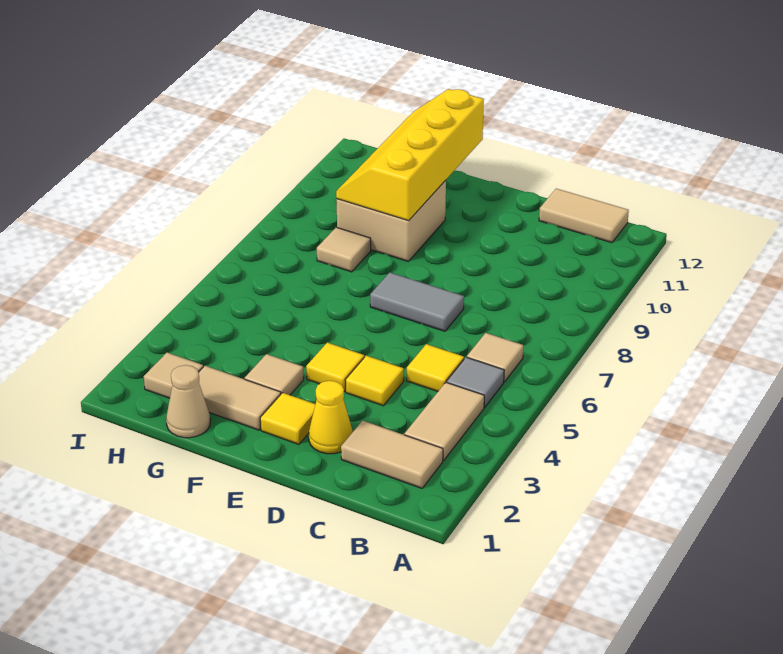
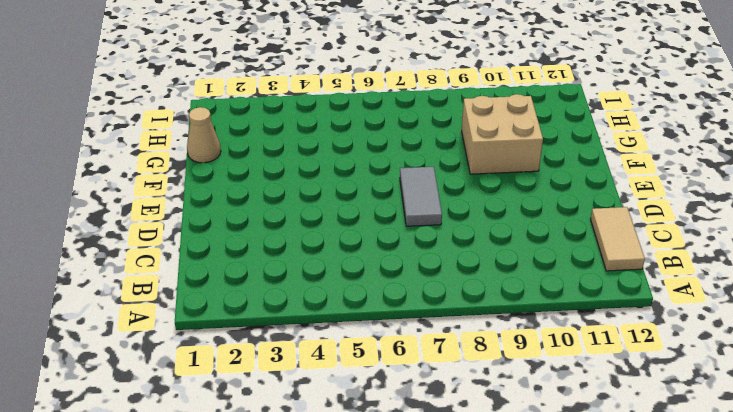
none -> tan tile B2:C2 level 1
none -> tan tile B3:B4 level 1
none -> grey tile B5 level 1

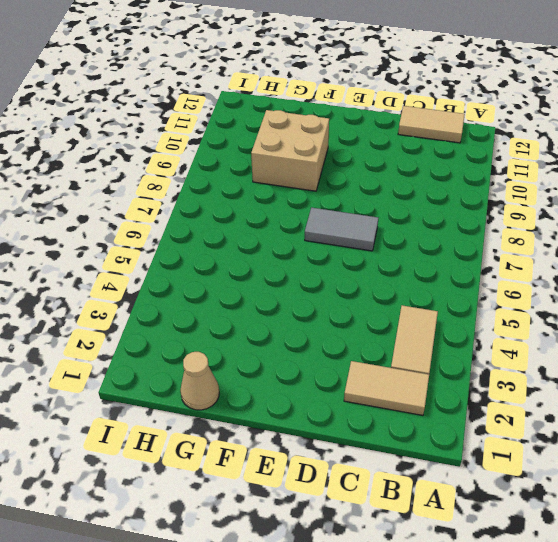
none -> grey tile B5 level 1
none -> tan tile B6 level 1
none -> yellow tile C5 level 1

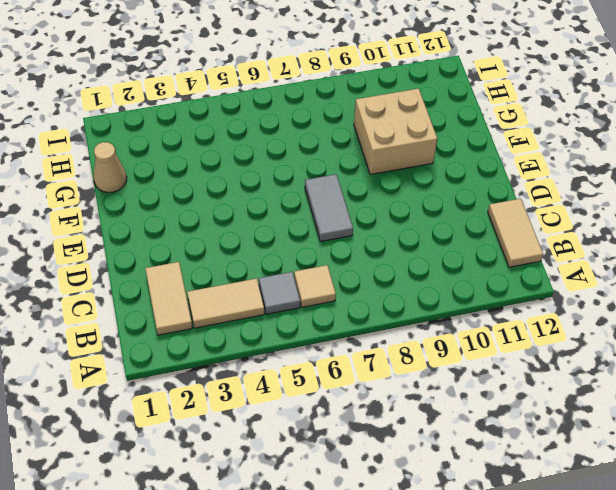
none -> yellow tile C5 level 1
none -> yellow cone D2 level 1
none -> yellow tile D4 level 1

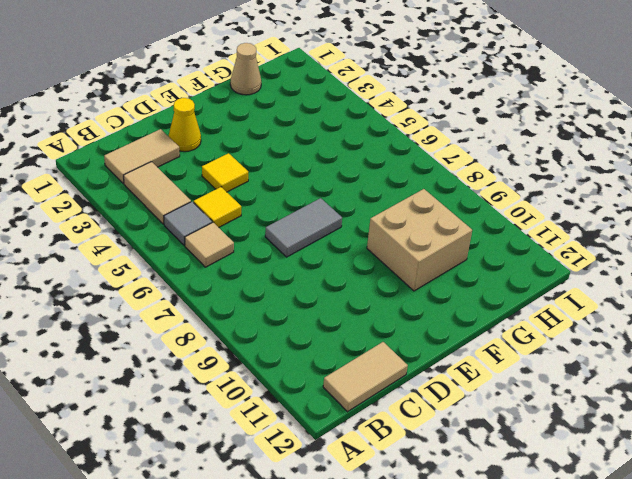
none -> yellow tile E2 level 1
none -> yellow tile E4 level 1
none -> tan tile F2:G2 level 1

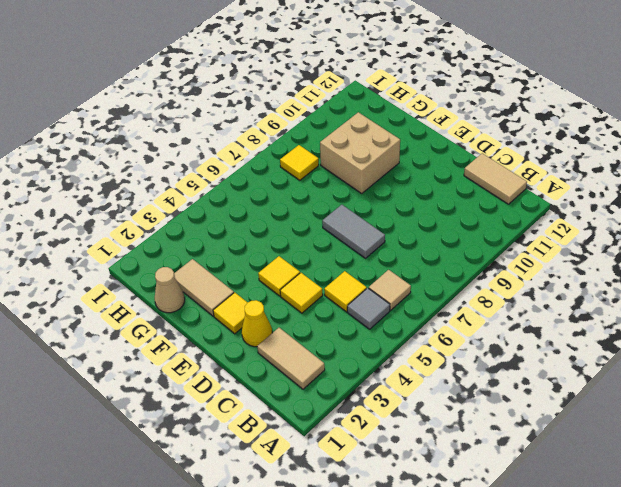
yellow tile H8 level 1 -> none
none -> tan tile B3:B4 level 1
none -> tan tile F3 level 1
none -> tan tile G8 level 1

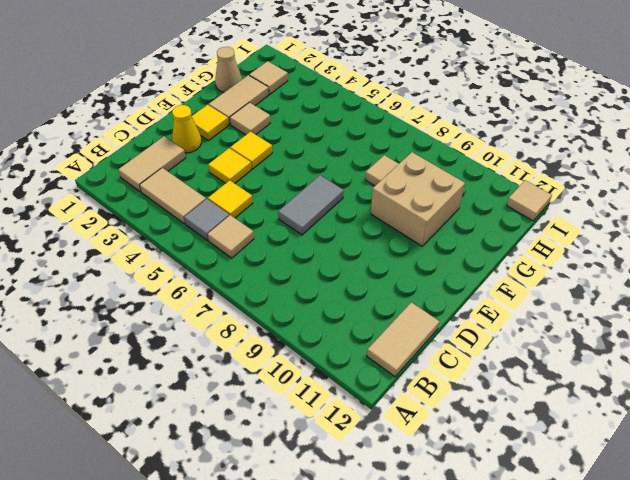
tan tile I12 level 1 -> none
none -> yellow slope F9:G12 level 2 top F

